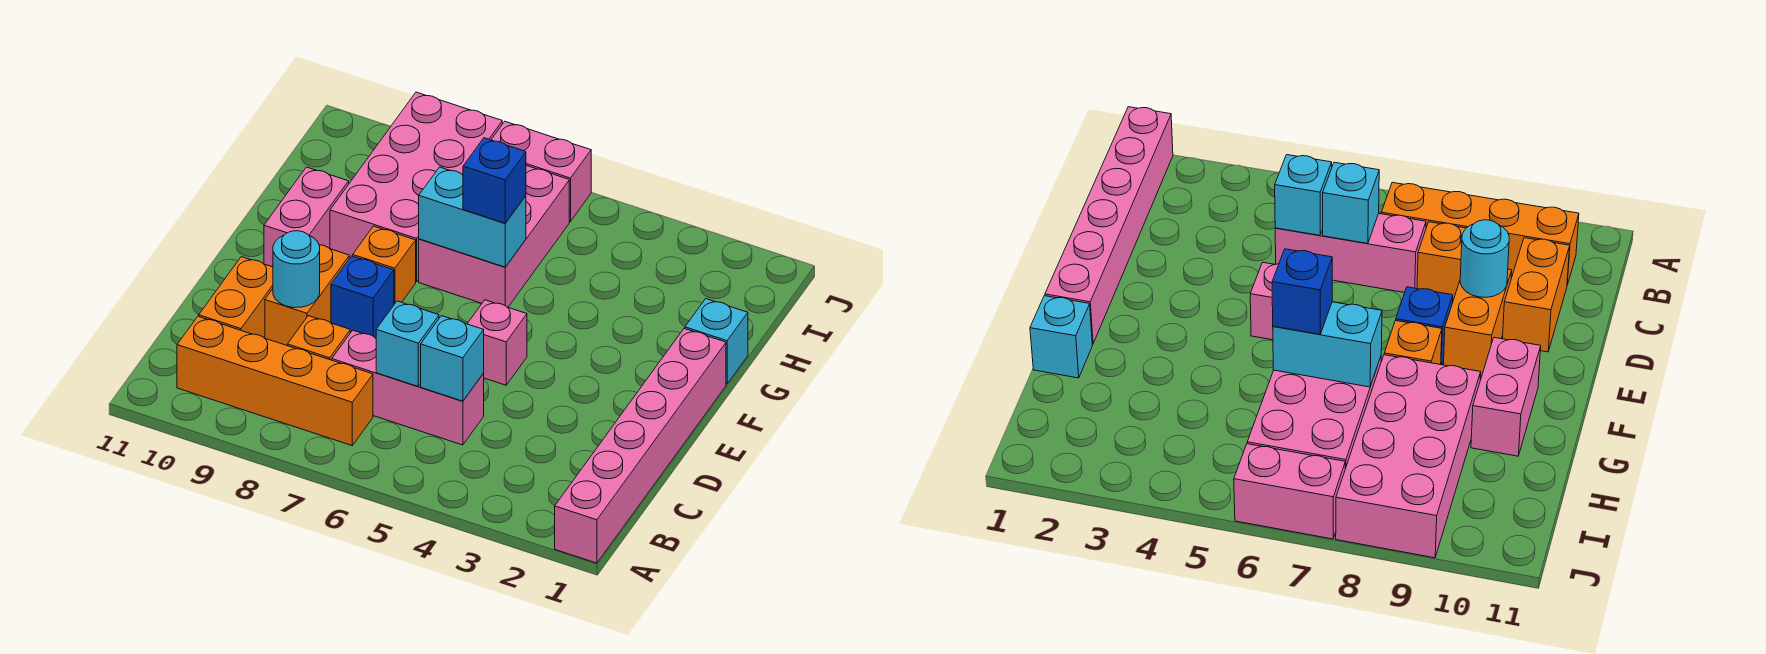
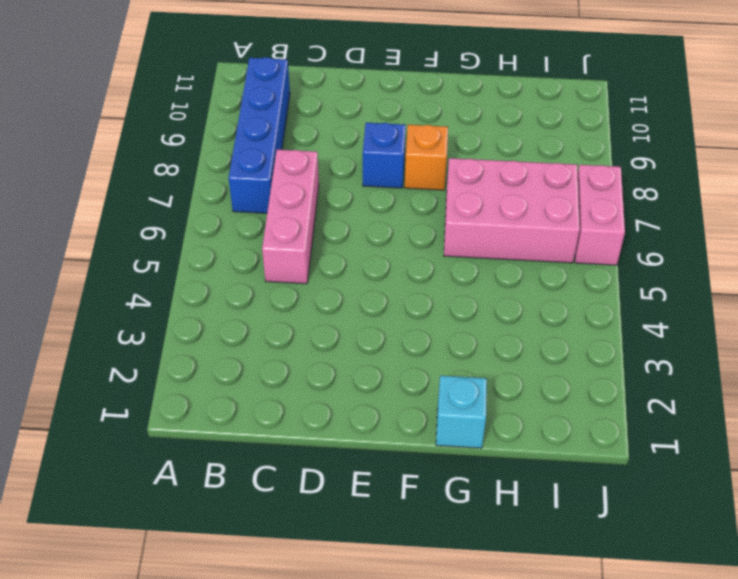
blue brick B7:B10 level 1 -> orange brick B7:B10 level 1
none -> pink brick A1:F1 level 1
none -> orange brick C8 level 1
none -> orange brick C10:D10 level 1

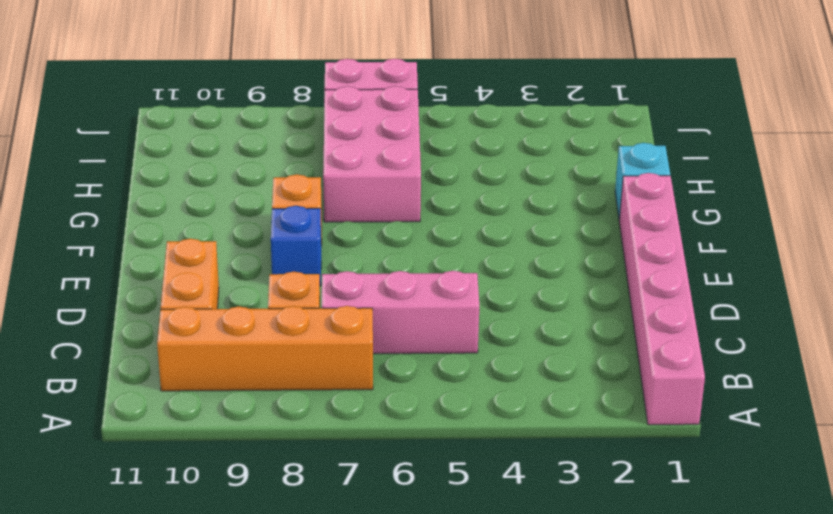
none -> orange brick D9:E9 level 1
none -> pink brick E5 level 1
none -> pink brick F10:G10 level 1

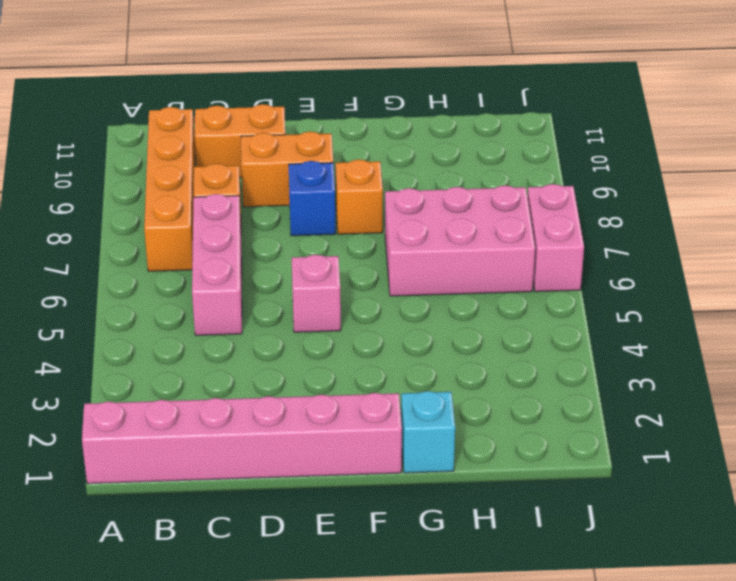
none -> pink brick F10:G10 level 1
none -> pink brick G8:J9 level 1
none -> cyan brick C5 level 2

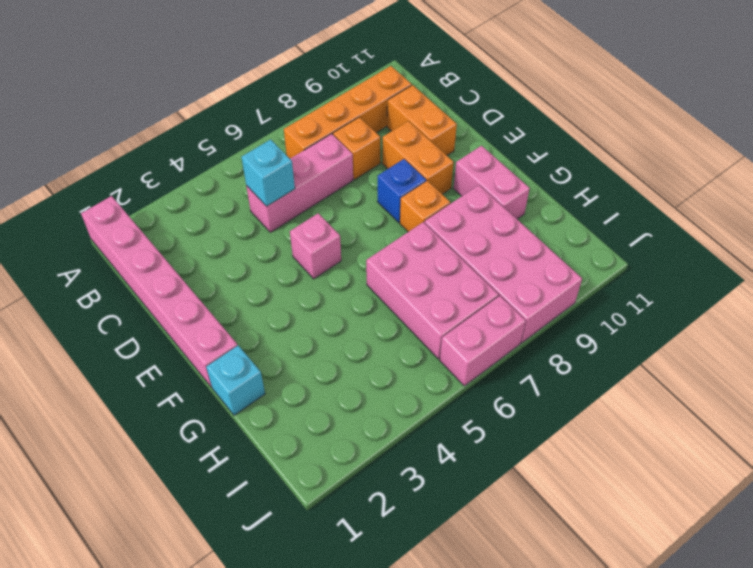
none -> cyan brick C6 level 2
none -> cyan round brick D9 level 2
none -> cyan brick G6:G7 level 2

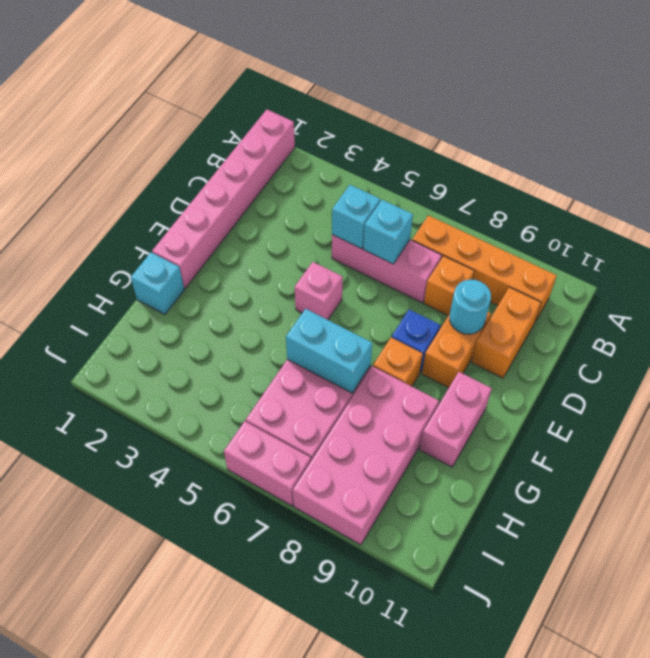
none -> blue brick G6 level 3

